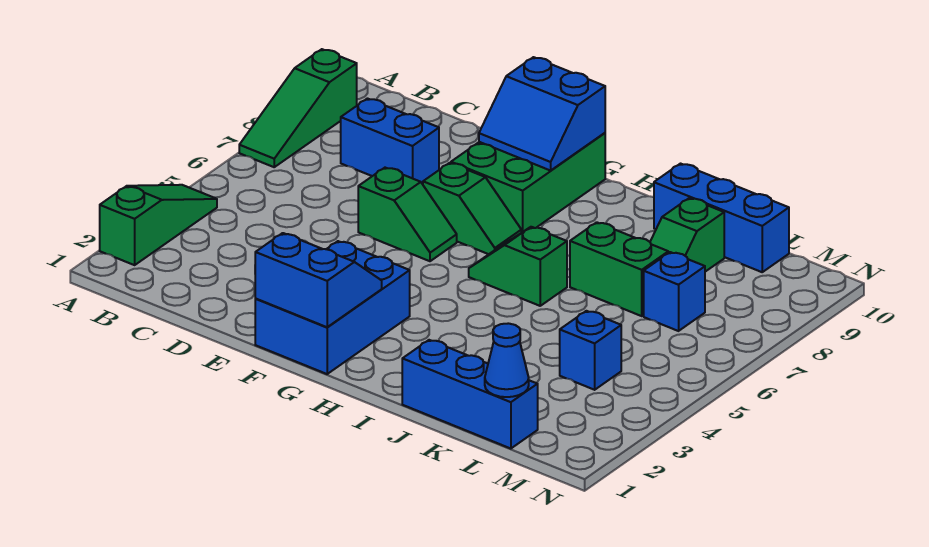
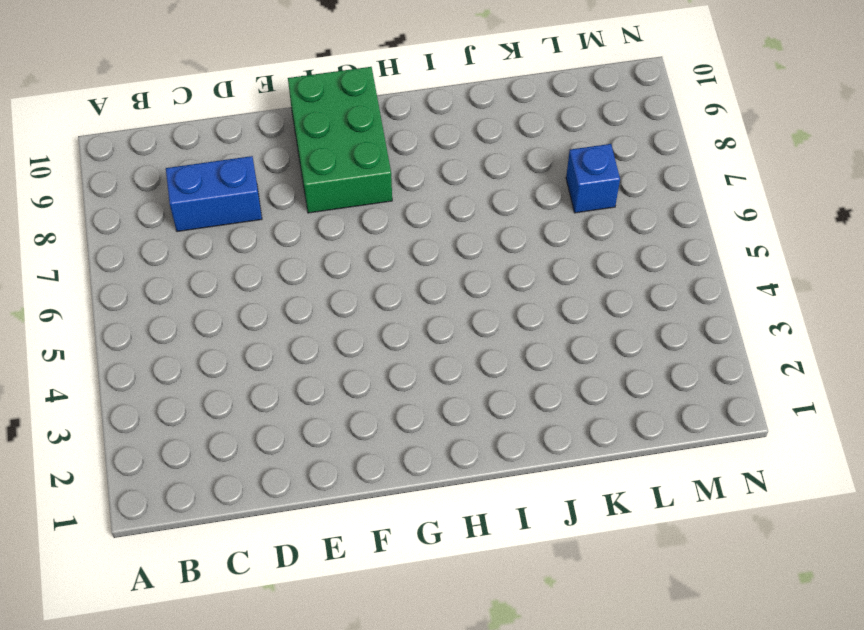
none -> green slope A2:A4 level 1 top 2
none -> green slope A7:A9 level 1 top 9
none -> green slope E6:F6 level 1 top E

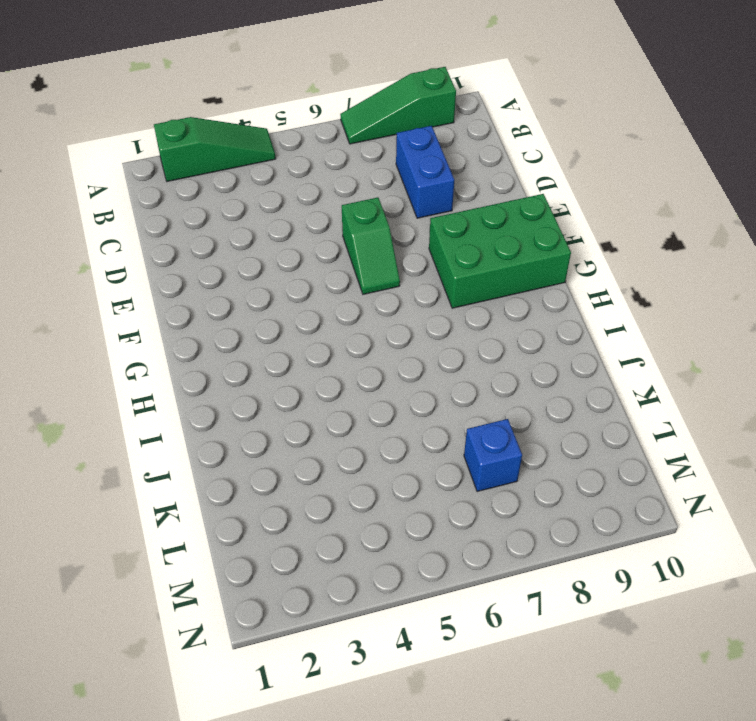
none -> blue brick F1:G3 level 1
none -> green slope F7:G7 level 1 top F
none -> green slope H6:I6 level 1 top I

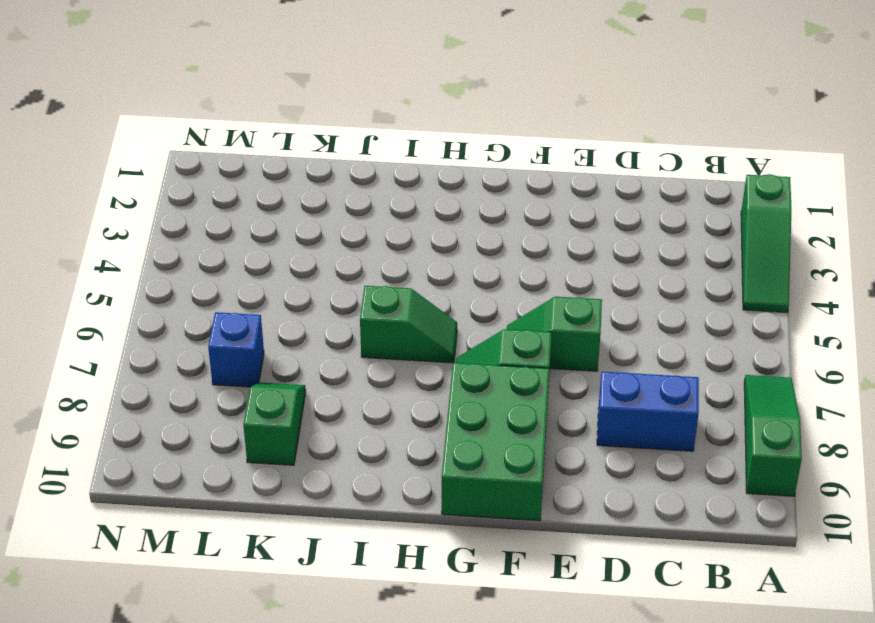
none -> blue brick F1:G3 level 1
none -> blue brick J1:L1 level 1
none -> green brick J7:K7 level 1

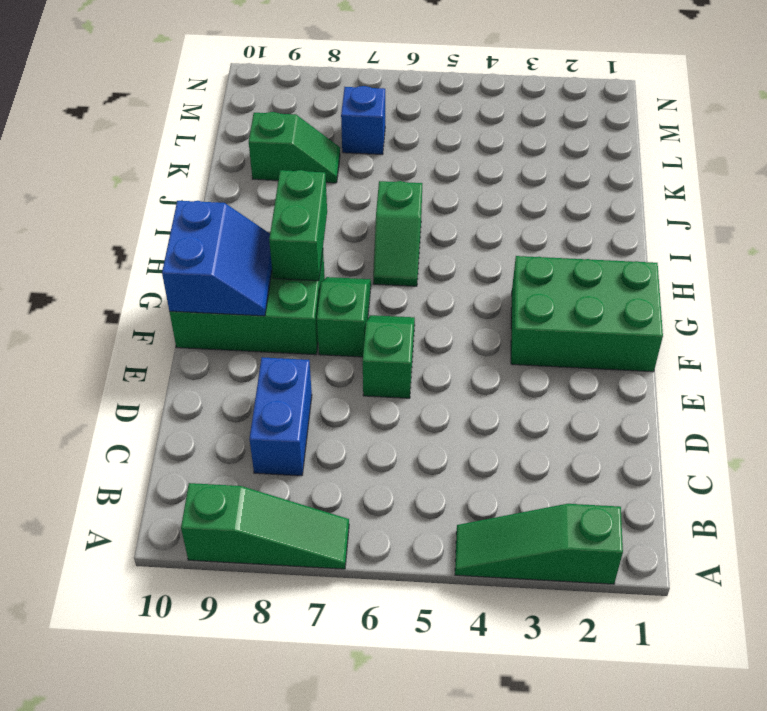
green brick F1:G3 level 1 -> blue brick F1:G3 level 1
green brick G8:H8 level 2 -> green brick J7:K7 level 1
none -> blue brick J1:L1 level 1
none -> blue brick J10:L10 level 1
none -> blue brick L4 level 1

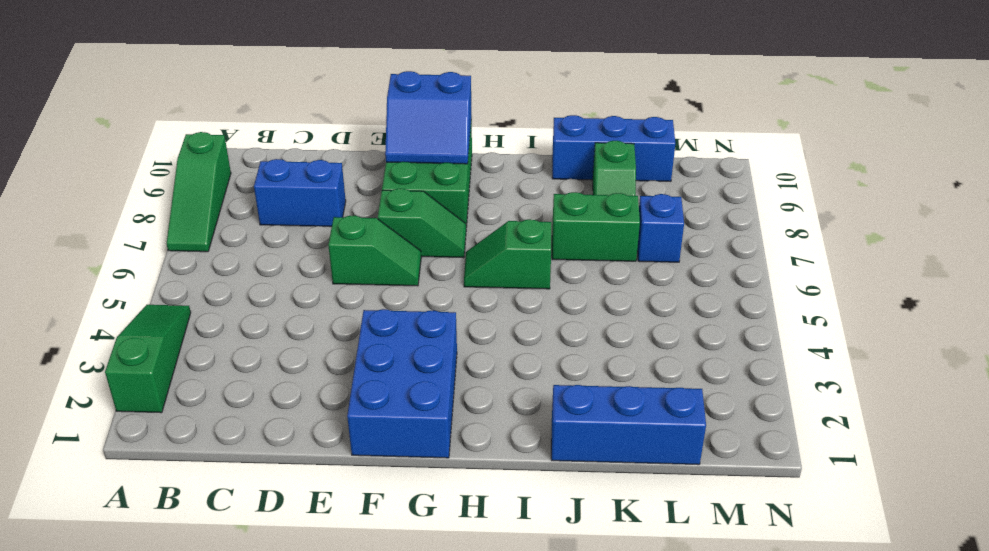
none -> blue brick L4 level 1
none -> blue slope F1:G2 level 2 top 1
none -> blue cone L1 level 2

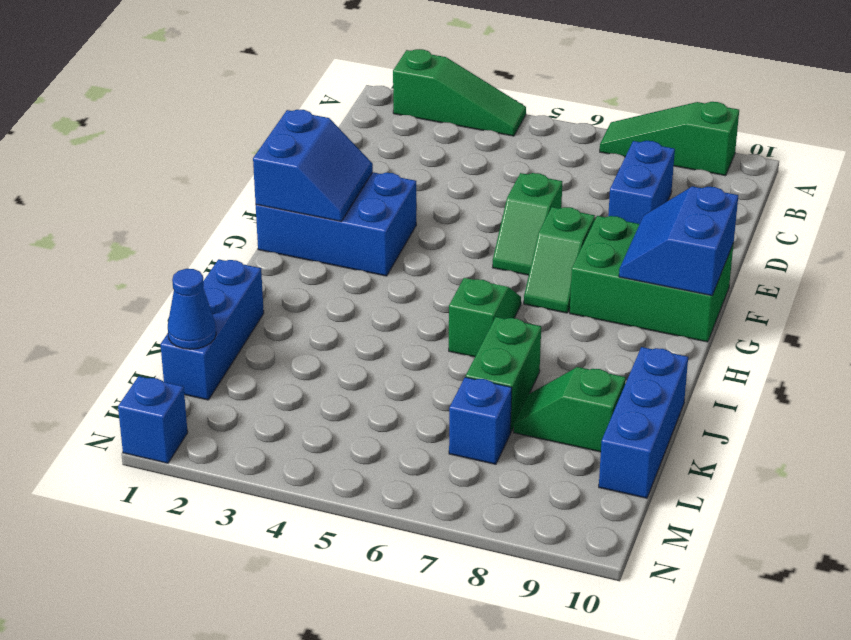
blue brick N1 level 1 -> blue brick L4 level 1

